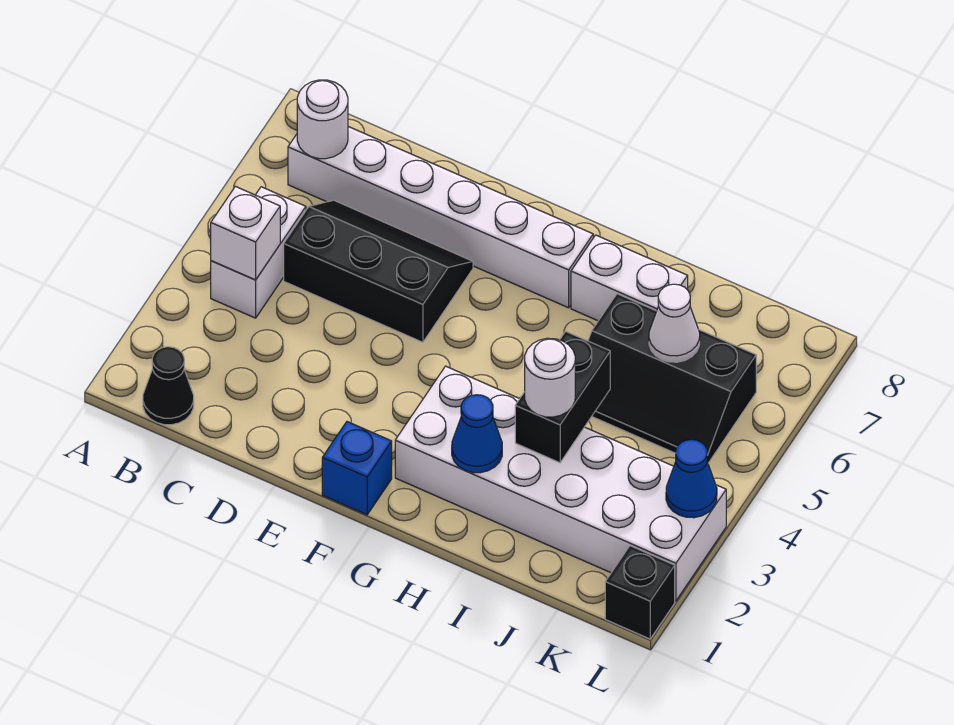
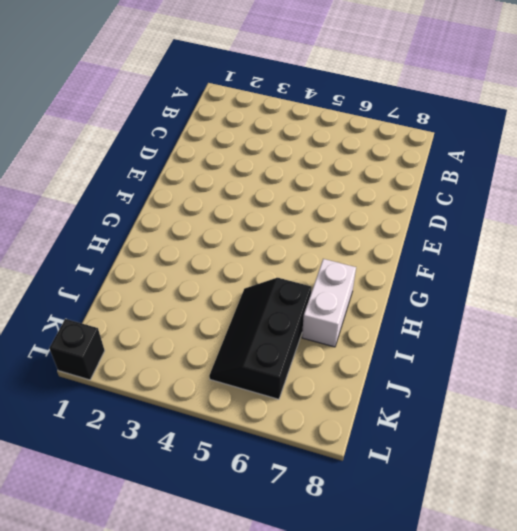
none -> black cone B1 level 1
none -> white brick B4:B5 level 1
none -> white brick B7:G7 level 1

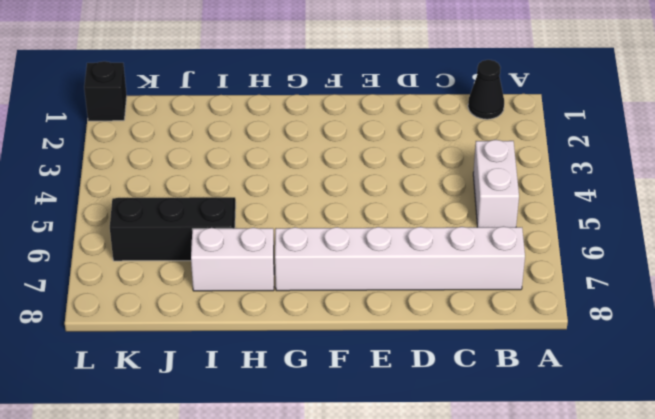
none -> black slope C5:E6 level 1 top 5
none -> blue brick F1 level 1
none -> white brick G2:L3 level 1

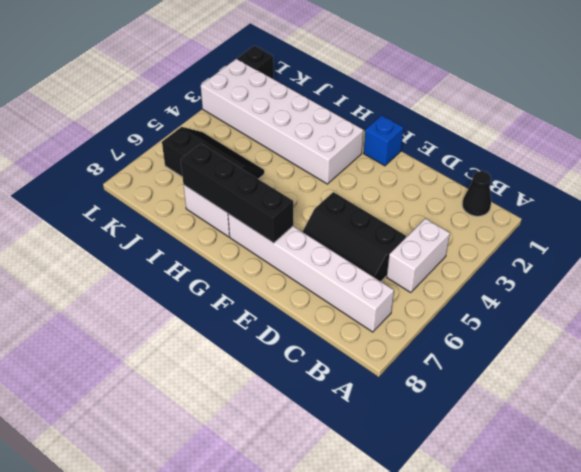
black brick F7:I7 level 2 -> none
none -> white brick B4 level 2
none -> white round brick B7 level 2
none -> blue cone H2 level 2

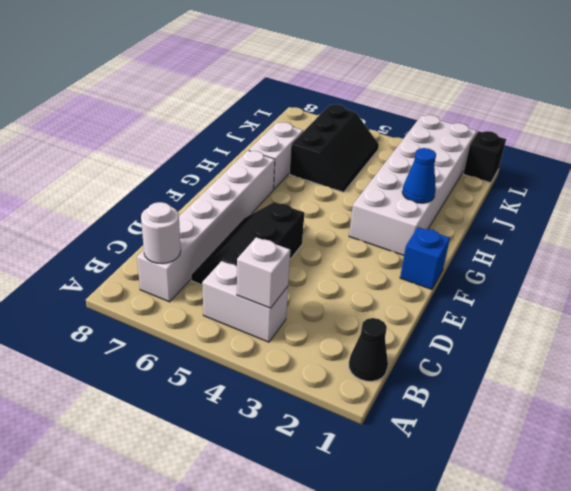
none -> black brick I3:I4 level 2
none -> white cone J6 level 2
none -> blue cone L3 level 2

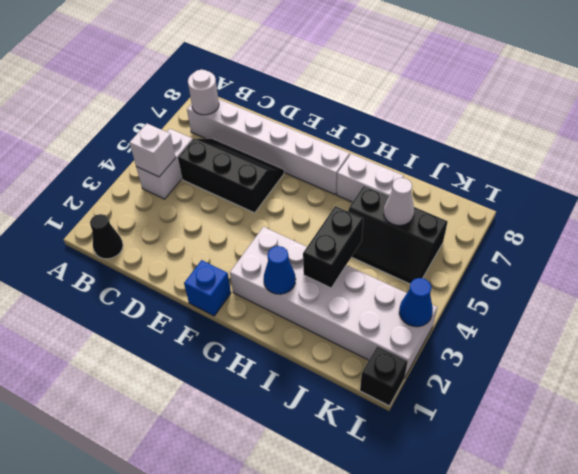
none -> white round brick I3 level 3

